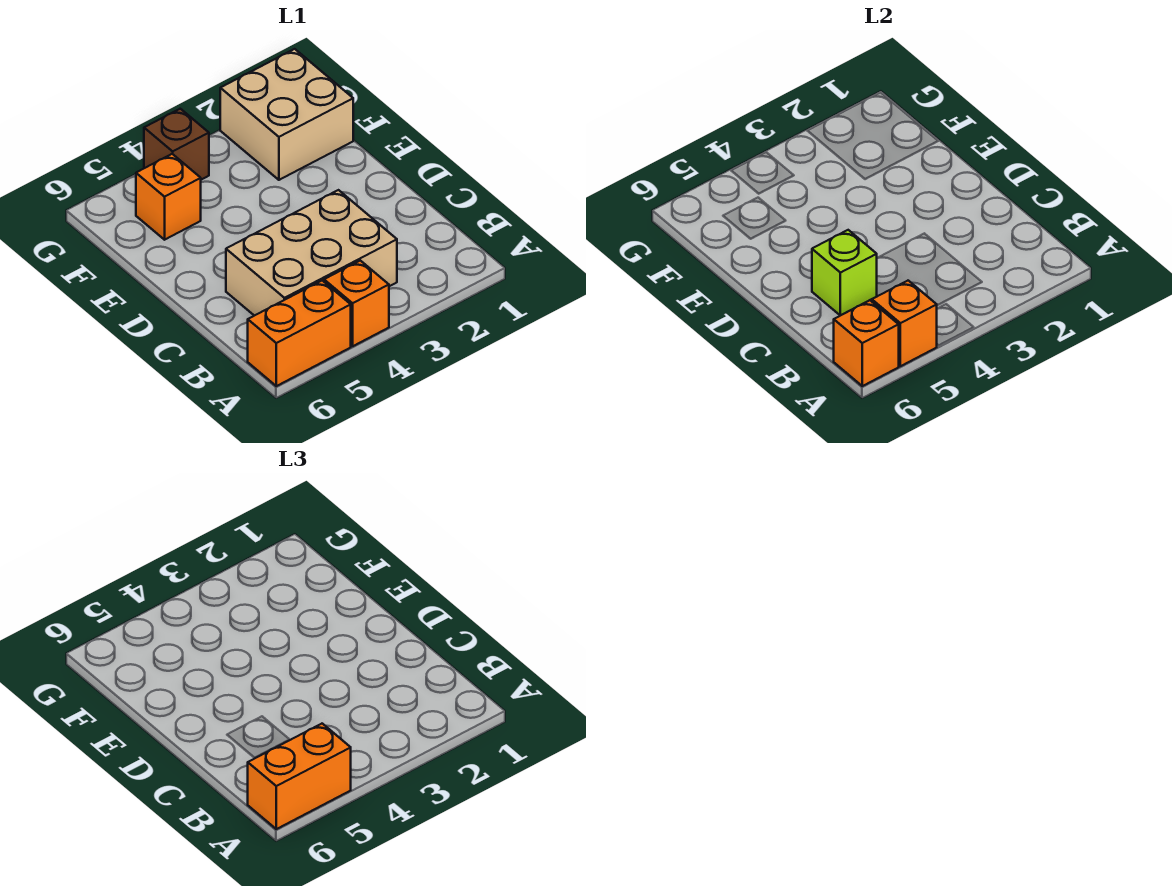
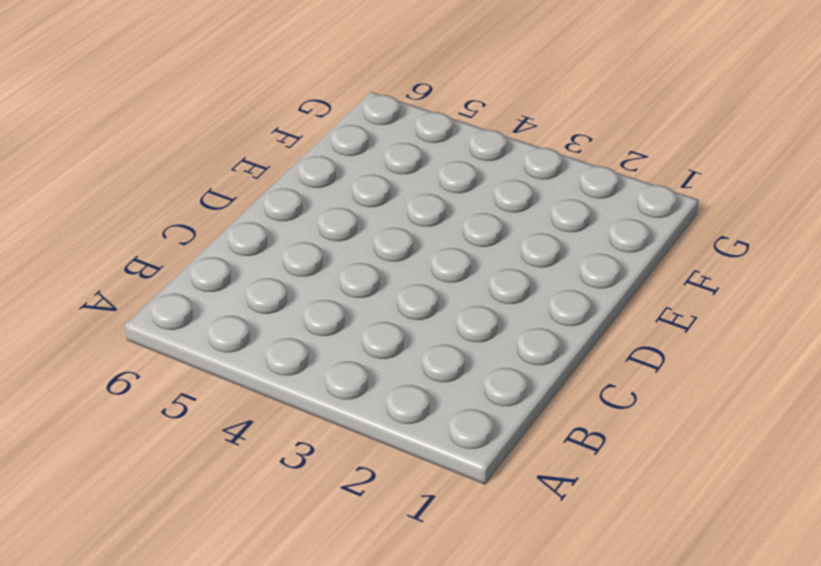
none -> orange brick A4 level 1
none -> orange brick A5:A6 level 1

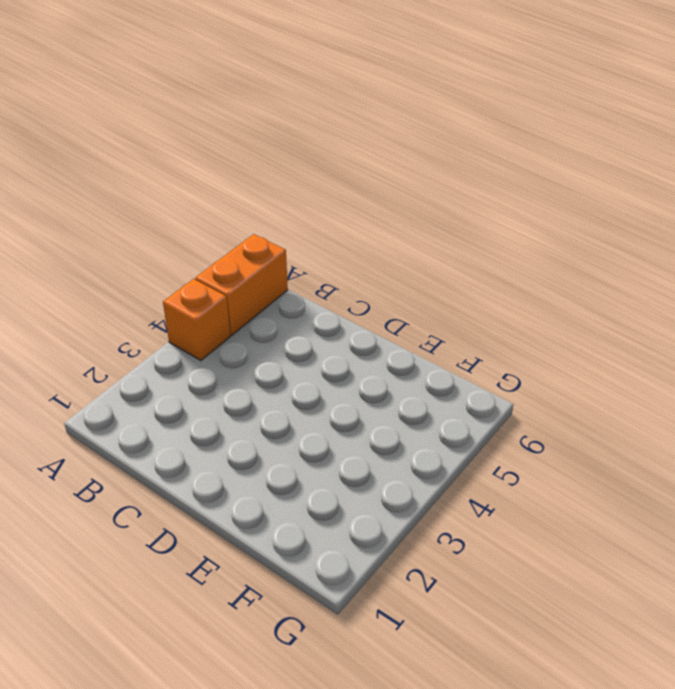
none -> tan brick B3:C5 level 1
none -> tan brick F1:G2 level 1

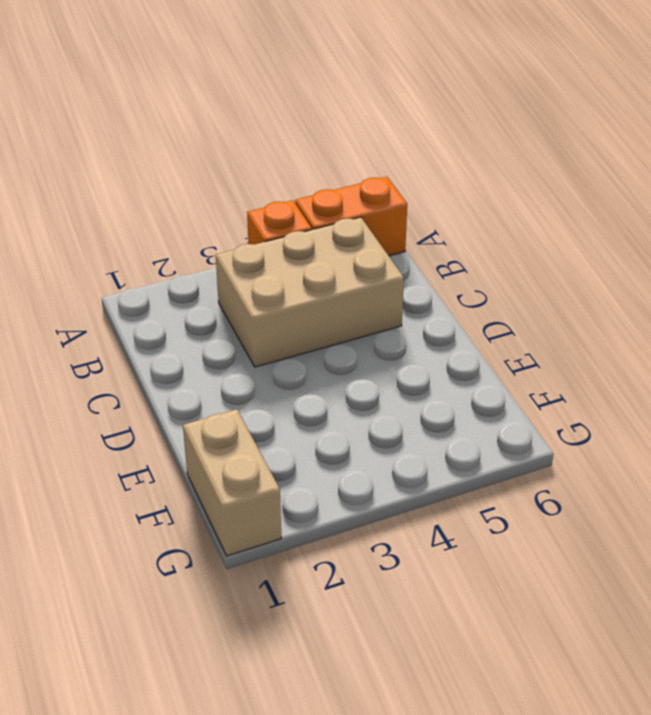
tan brick F1:G1 level 1 -> tan brick F1:G2 level 1
none -> orange brick F5 level 1
none -> brown brick G4 level 1

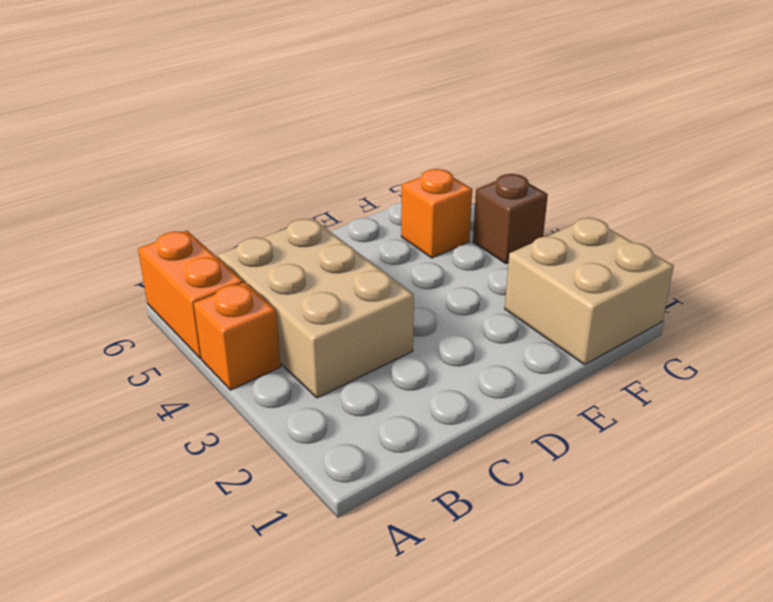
none -> orange brick A5 level 2
none -> orange brick A6 level 2

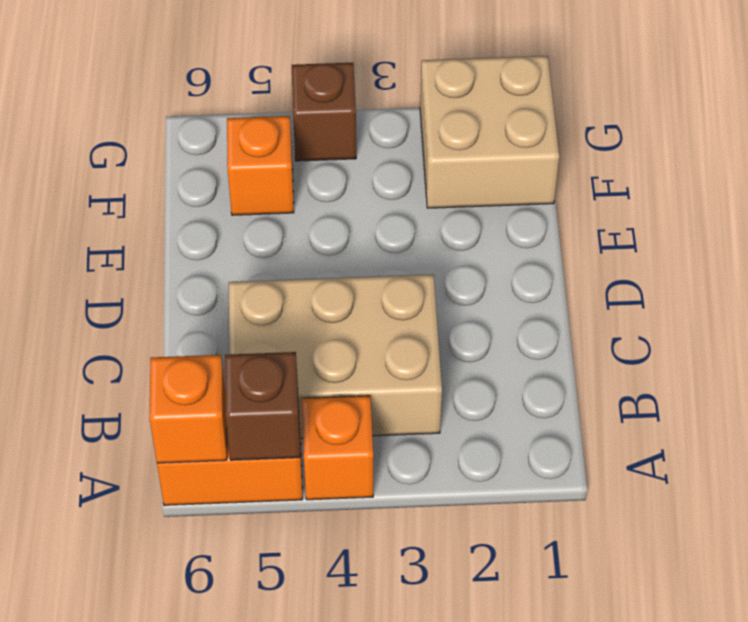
brown brick A5 level 2 -> orange brick A5 level 2
none -> lime brick C5 level 2
none -> orange brick A5:A6 level 3

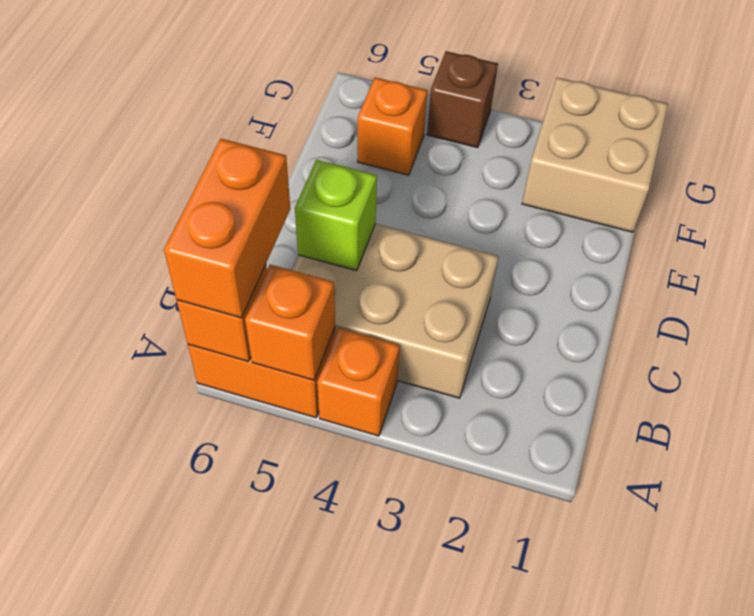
orange brick A6:B6 level 3 -> orange brick A5:A6 level 3

